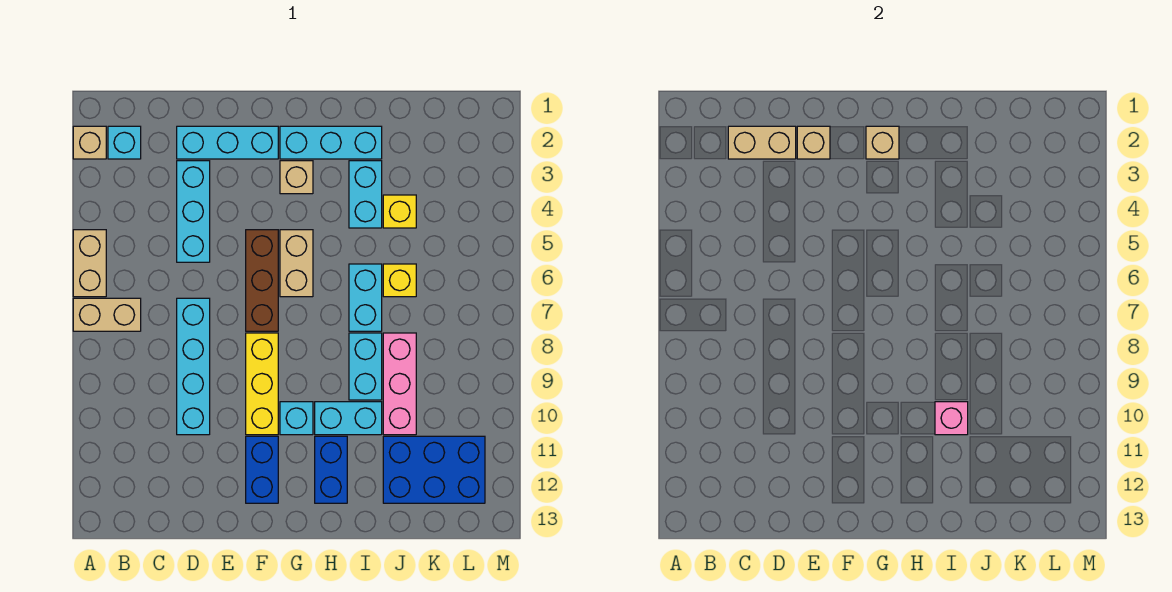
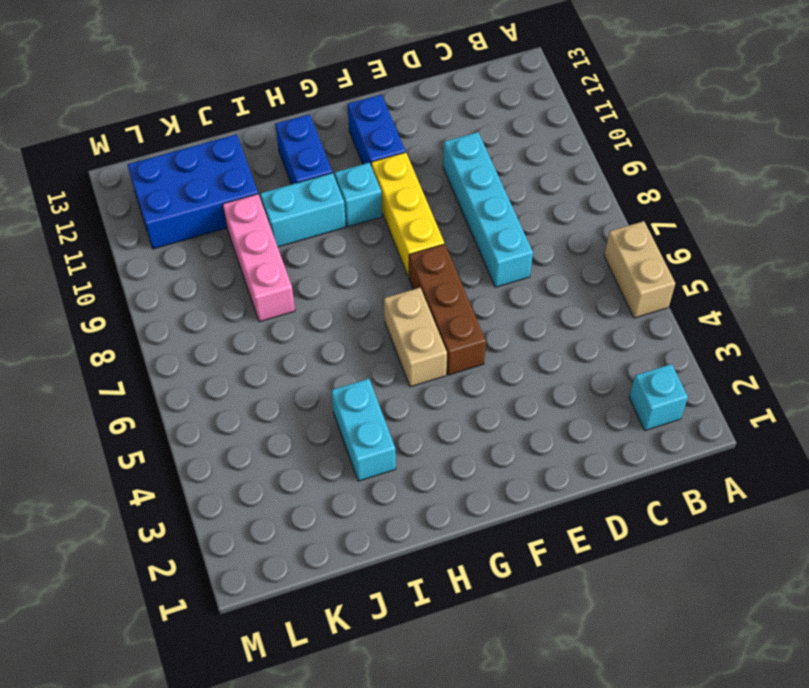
none -> tan brick A2 level 1
none -> tan brick A7:B7 level 1
none -> cyan brick D2:F2 level 1

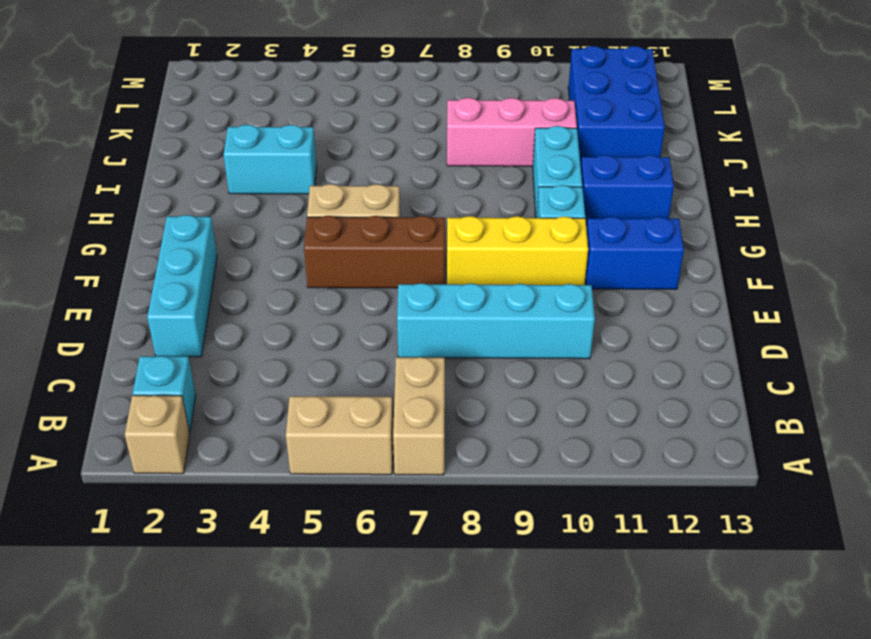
none -> cyan brick D3:D5 level 1
none -> cyan brick G2:I2 level 1
none -> tan brick G3 level 1

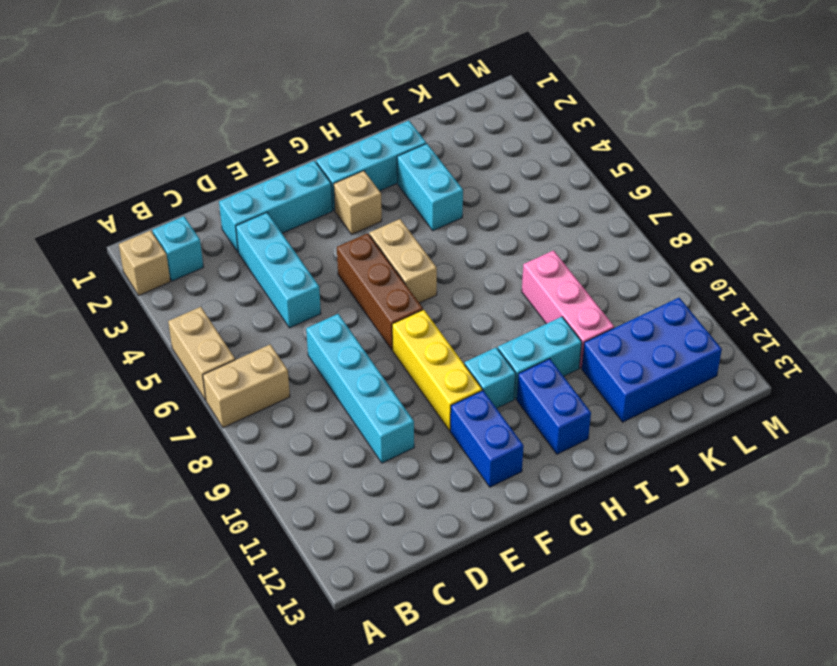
none -> cyan brick I6:I7 level 1
none -> cyan brick I8:I9 level 1
none -> yellow brick J4 level 1

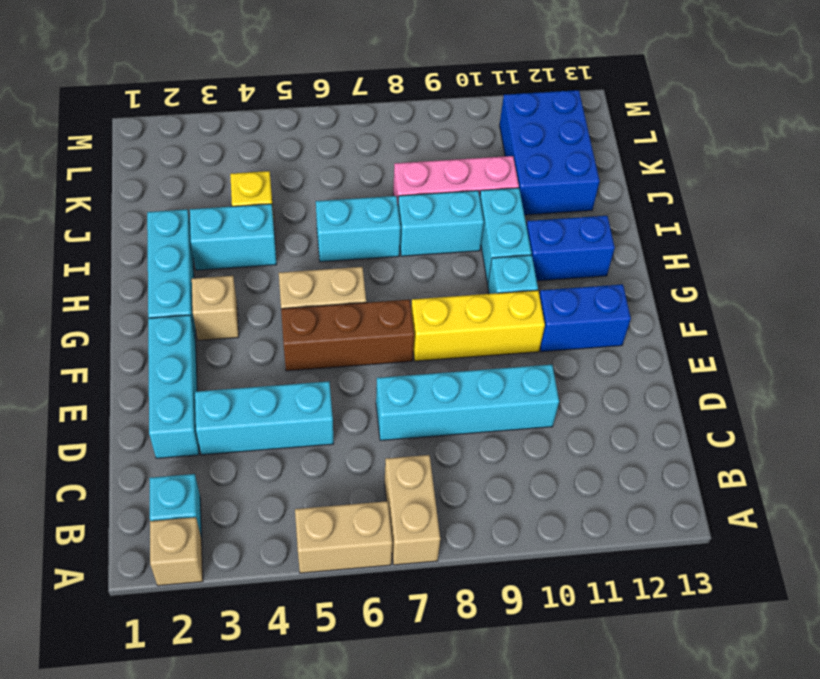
none -> yellow brick J6 level 1
none -> tan brick C2:D2 level 2
none -> tan brick E2 level 2

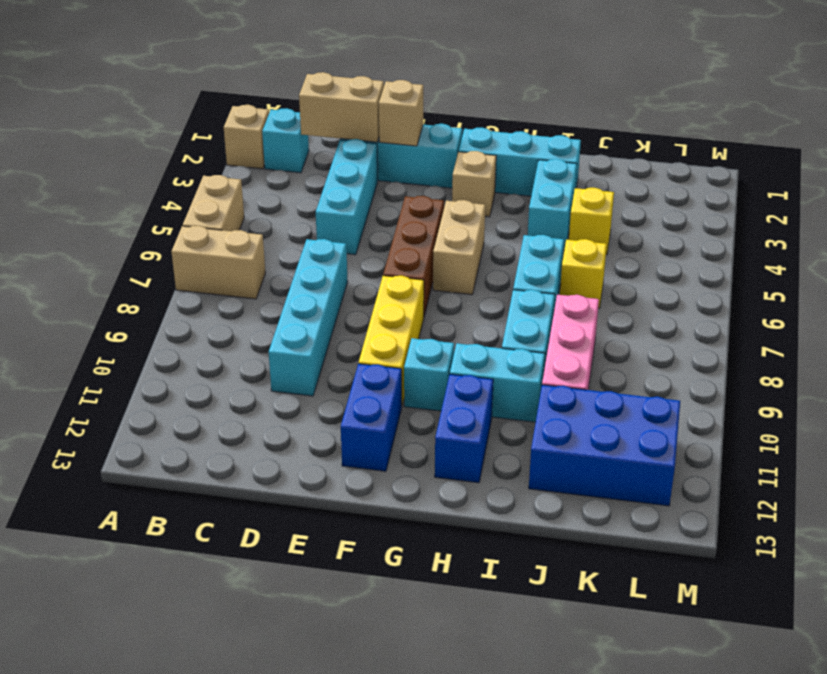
none -> tan brick G2 level 2
none -> pink brick I10 level 2

